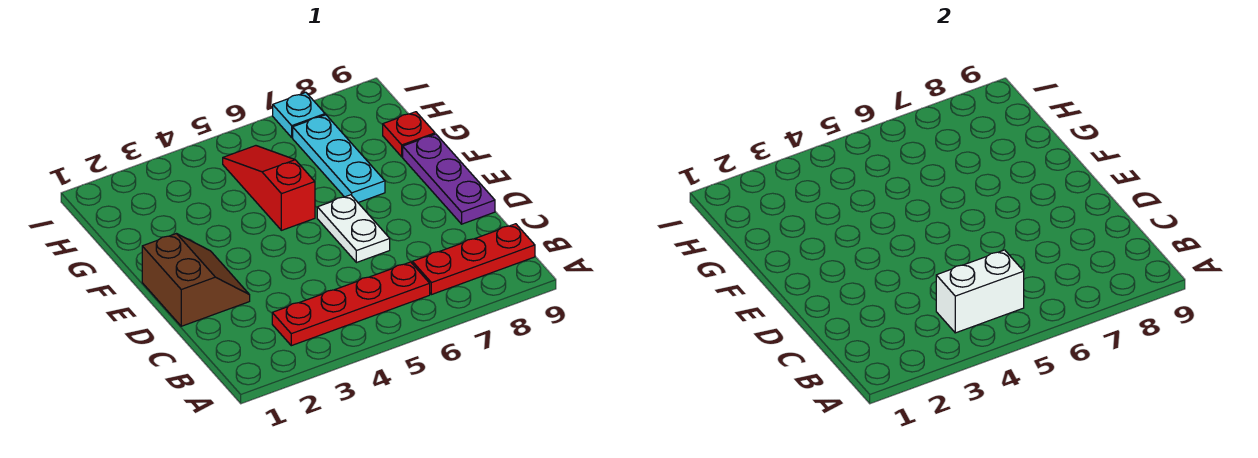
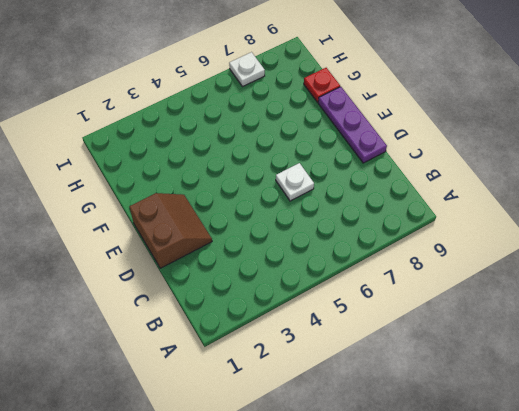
white plate D6 level 1 -> white plate D6:E6 level 1
white plate I7 level 1 -> cyan plate I7 level 1
none -> red plate B3:B6 level 1
none -> red plate B7:B9 level 1

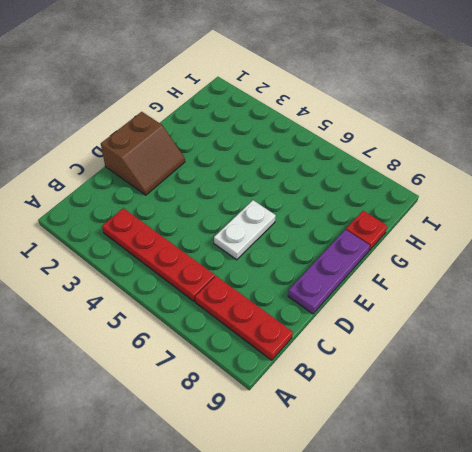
none -> red slope F5:H5 level 1 top F
none -> cyan plate F7:H7 level 1

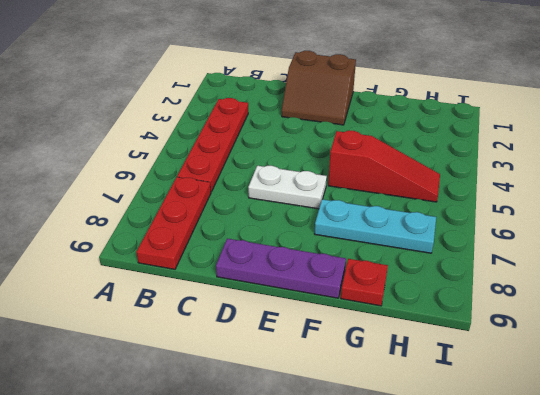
none -> cyan plate I7 level 1
none -> white brick B4:B5 level 2

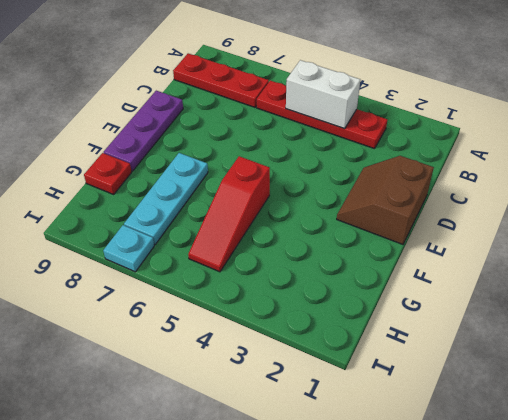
none -> white plate D6:E6 level 1

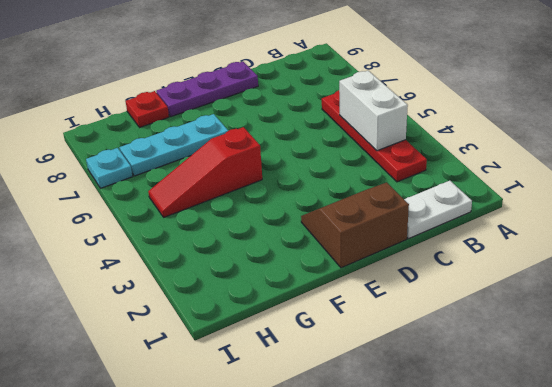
white plate B1:C1 level 1 -> white plate D6:E6 level 1
none -> red plate B7:B9 level 1

